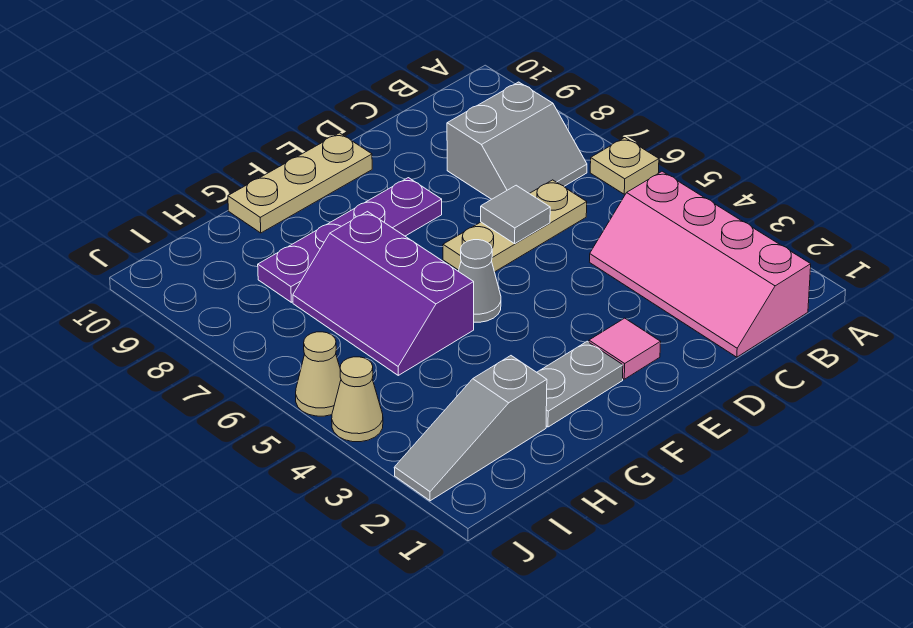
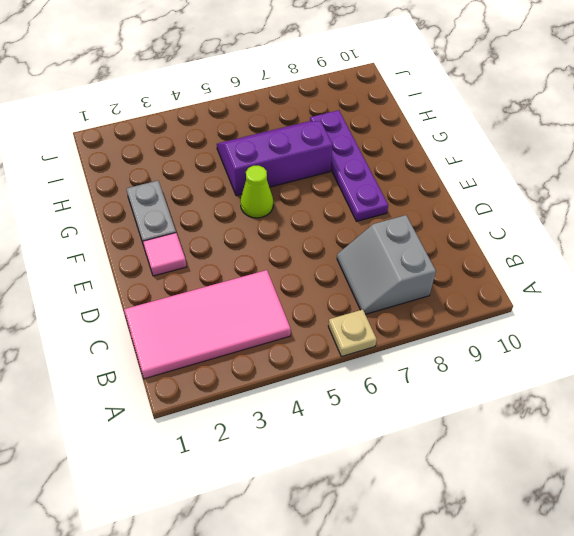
pink tile B1:C4 level 1 -> pink slope B1:C4 level 1 top B
lime cone F5 level 1 -> grey cone F5 level 1
none -> tan plate C6:E6 level 1
none -> tan plate E10:G10 level 1
none -> grey slope H2:J2 level 1 top H

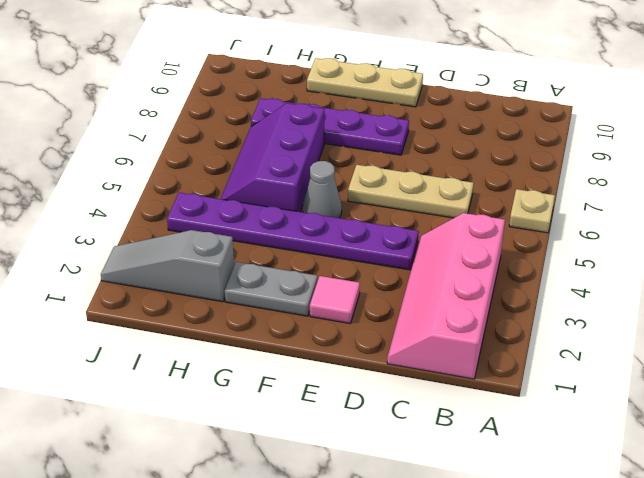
purple plate D4:I4 level 1 -> none
none -> grey slope B7:C8 level 1 top 8
none -> tan cone J4 level 1
none -> tan cone J5 level 1

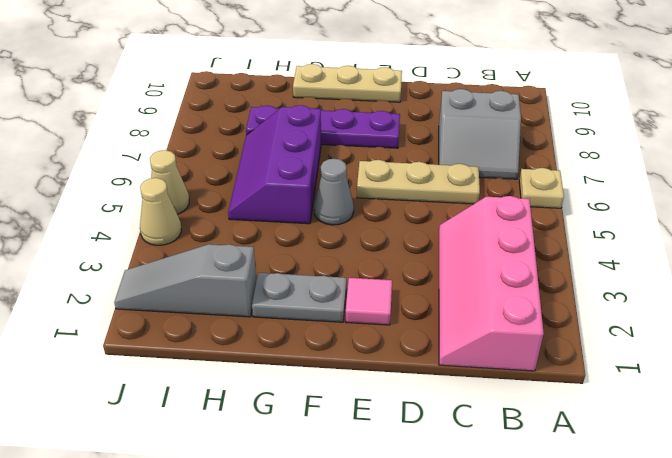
none -> grey tile D6 level 2

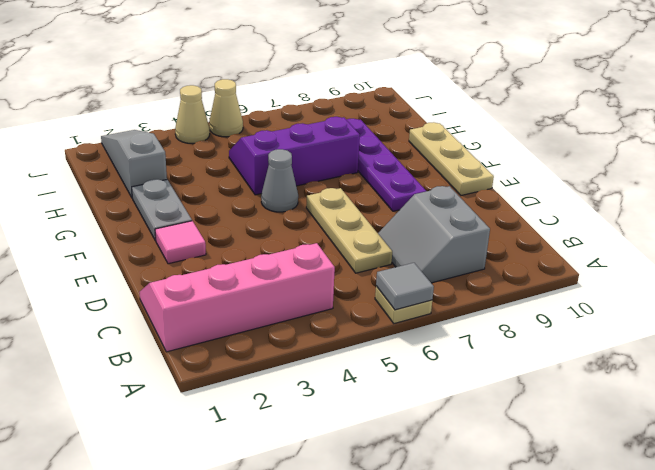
grey tile A6 level 2 -> grey tile D6 level 2

